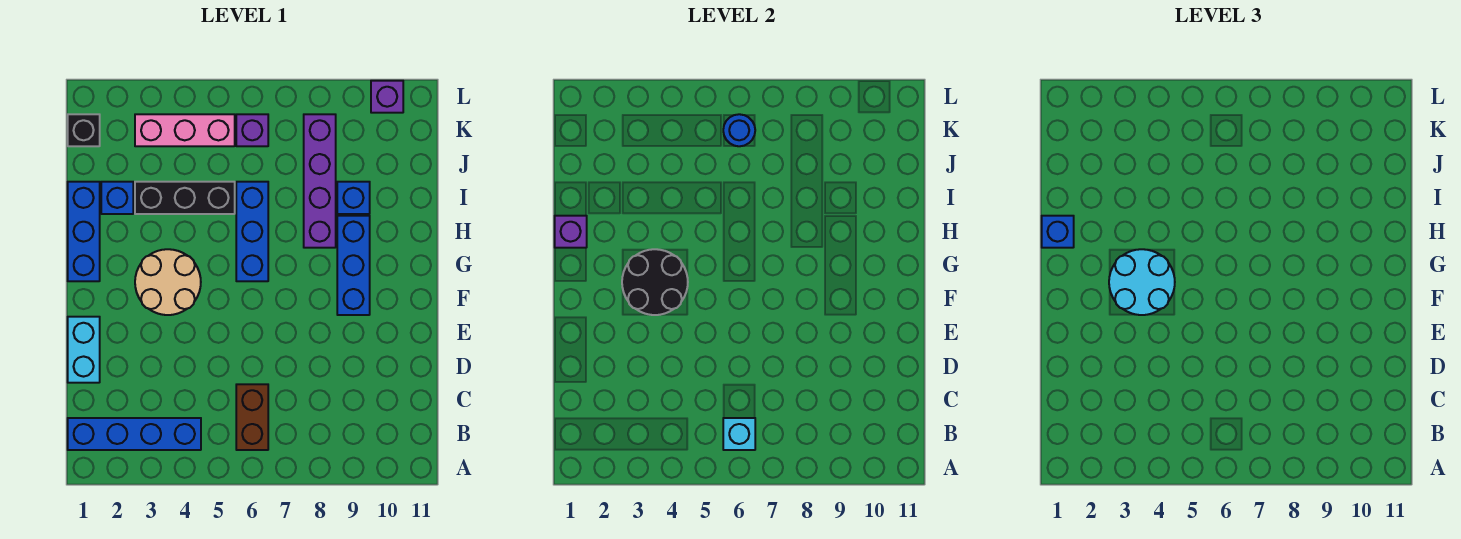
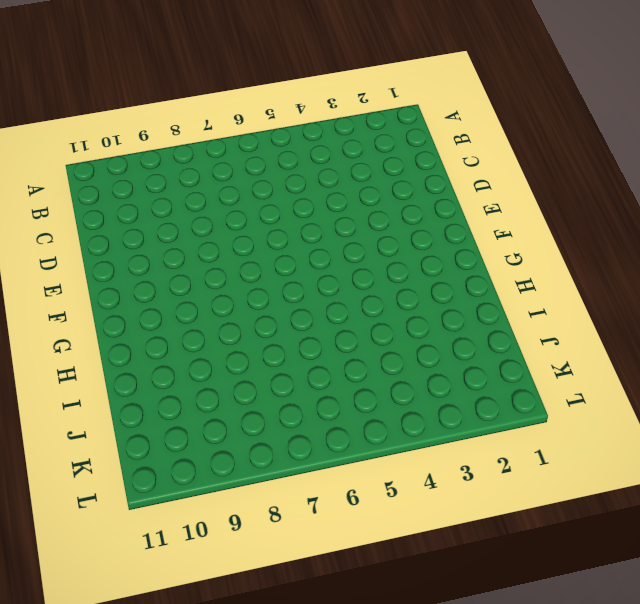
none -> blue brick B1:B4 level 1
none -> brown brick B6:C6 level 1
none -> cyan brick D1:E1 level 1

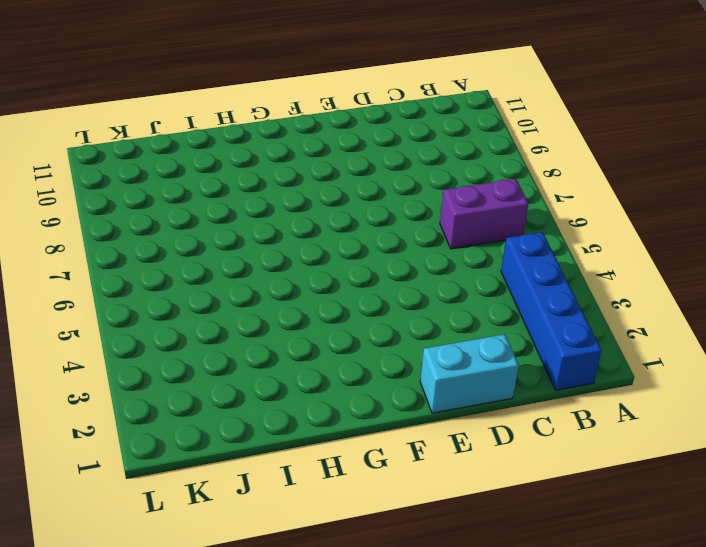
purple brick B6:C6 level 1 -> brown brick B6:C6 level 1
none -> tan round brick F3:G4 level 1
none -> blue brick F9:H9 level 1
none -> blue brick G1:I1 level 1

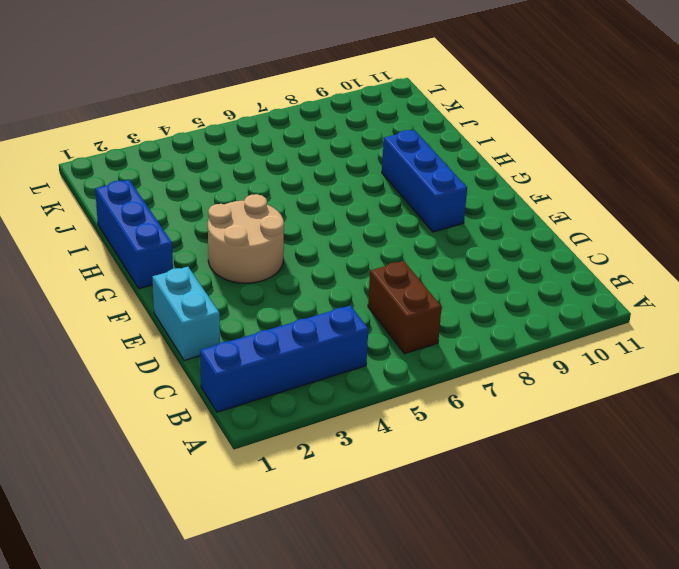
none -> blue brick G6:I6 level 1
none -> purple brick H8:K8 level 1
none -> blue brick I2 level 1

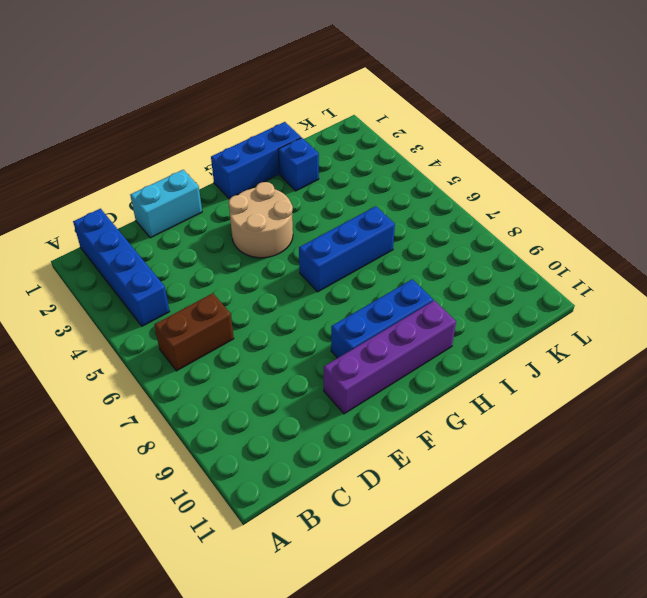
purple brick E10:H10 level 1 -> purple brick H8:K8 level 1
none -> black brick I3:I5 level 1
none -> blue brick I9 level 1
none -> black brick K1 level 1

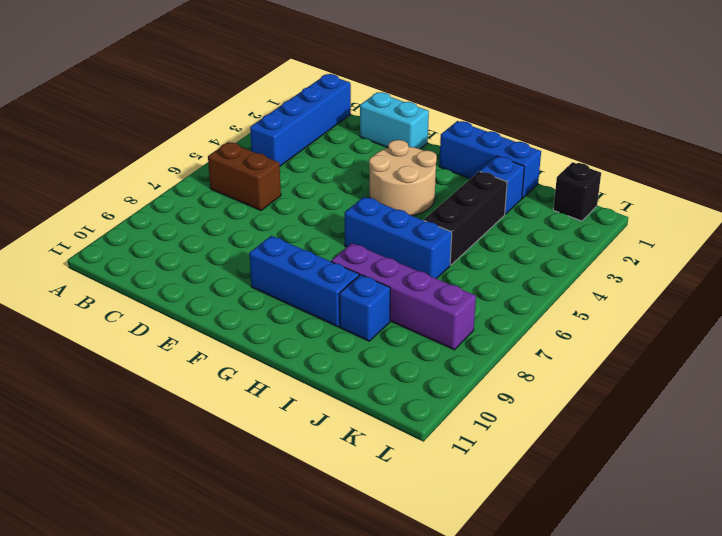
none -> pink brick K3:K5 level 1
none -> purple brick K6 level 1
none -> purple brick L10 level 1

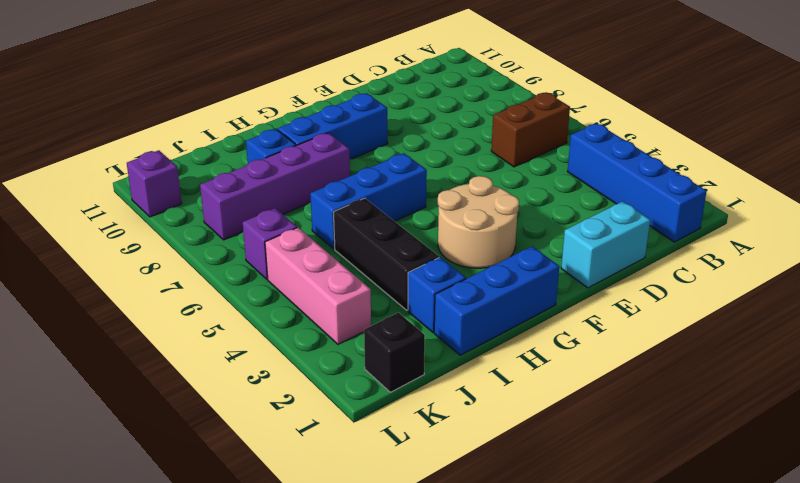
none -> cyan brick B6 level 2
none -> black round brick F3:G4 level 2
none -> purple brick H1 level 2

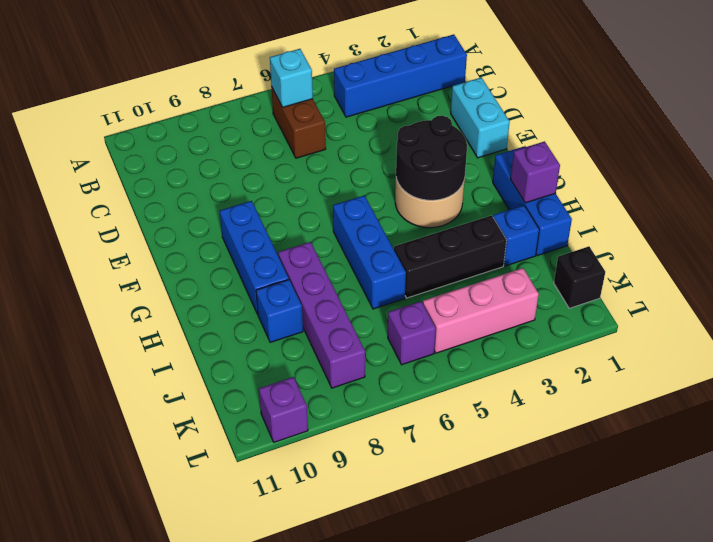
none -> blue round brick K6 level 2
none -> cyan round brick F3:G4 level 3
none -> blue brick H1 level 3

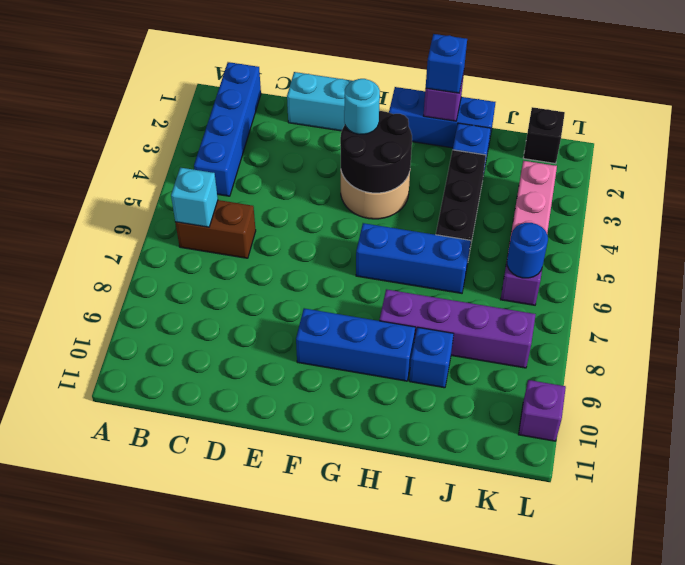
cyan round brick F3 level 3 -> cyan round brick F3:G4 level 3

